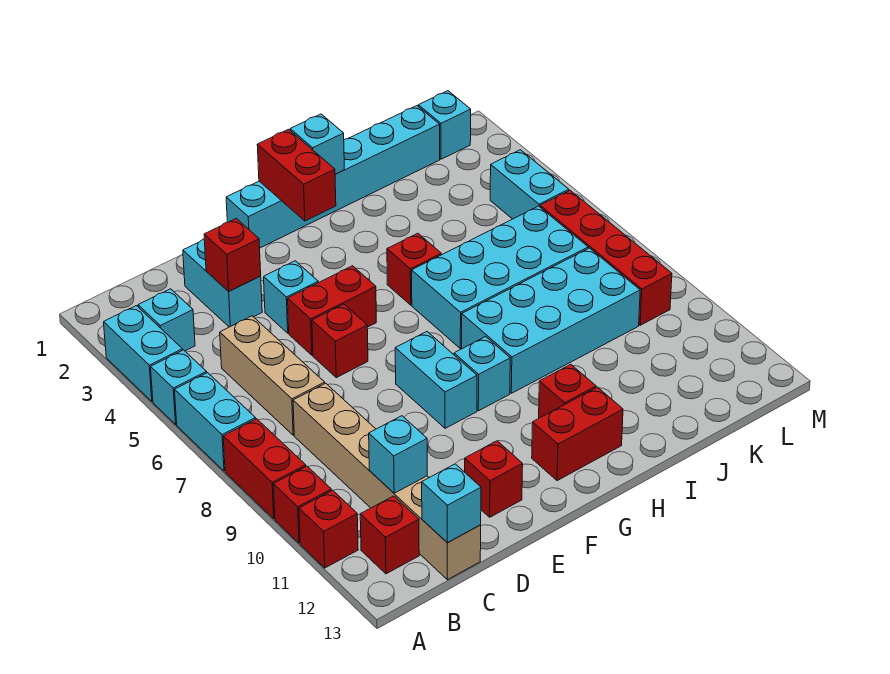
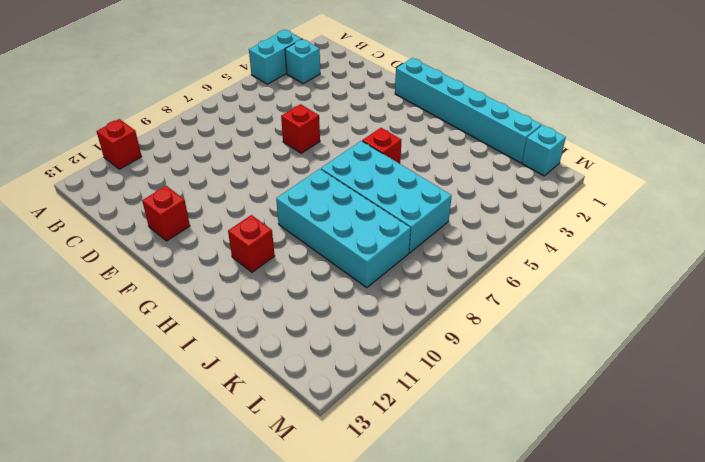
none -> cyan brick A5 level 1
none -> cyan brick A6:A7 level 1
none -> red brick A8:A9 level 1
none -> red brick A10 level 1

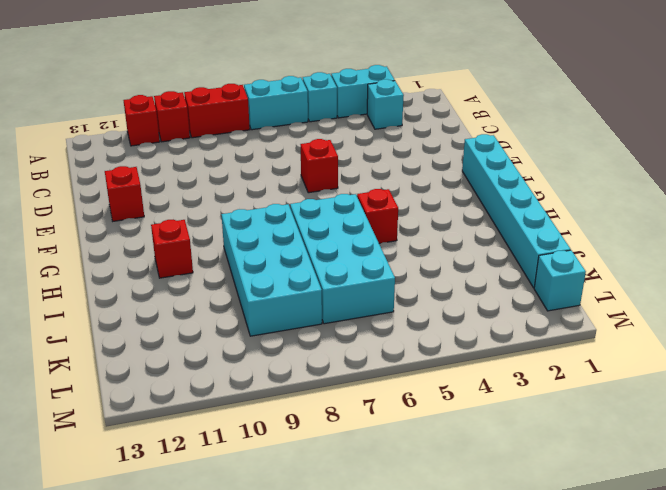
none -> red brick B12 level 1
none -> tan brick C5:C7 level 1
none -> tan brick C8:C13 level 1
none -> cyan brick D2:D3 level 1

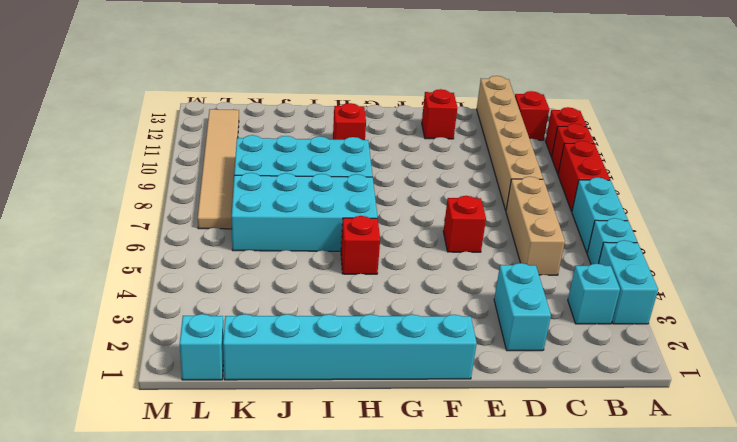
tan tile L7:L12 level 1 -> red brick L6:L9 level 1
none -> cyan brick E4 level 1
none -> red brick E5:F5 level 1
none -> cyan brick F8:F9 level 1
none -> cyan brick G9 level 1

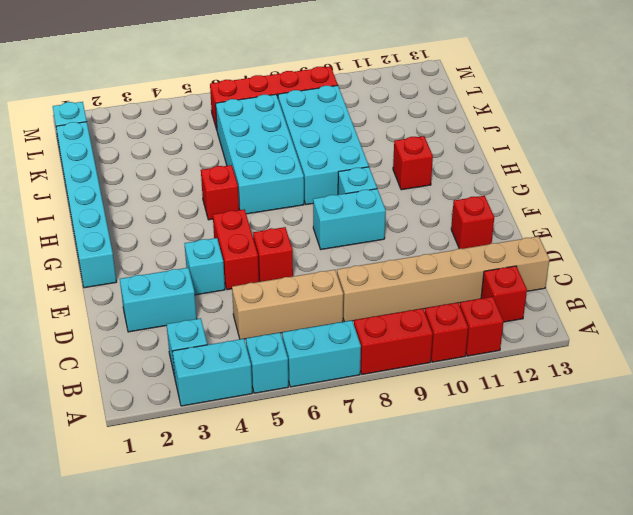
none -> red brick G12:H12 level 1
none -> cyan brick L4:L5 level 1
none -> cyan brick C11 level 2
none -> cyan brick C13 level 2

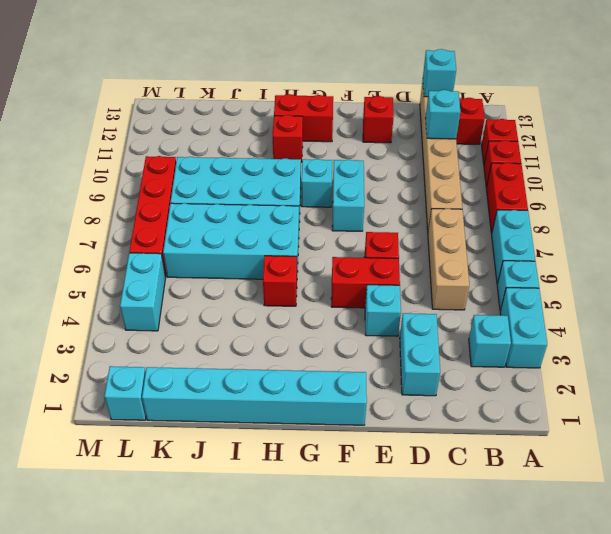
none -> red brick D3 level 2
none -> red brick G1:G2 level 2
none -> cyan brick H1 level 2

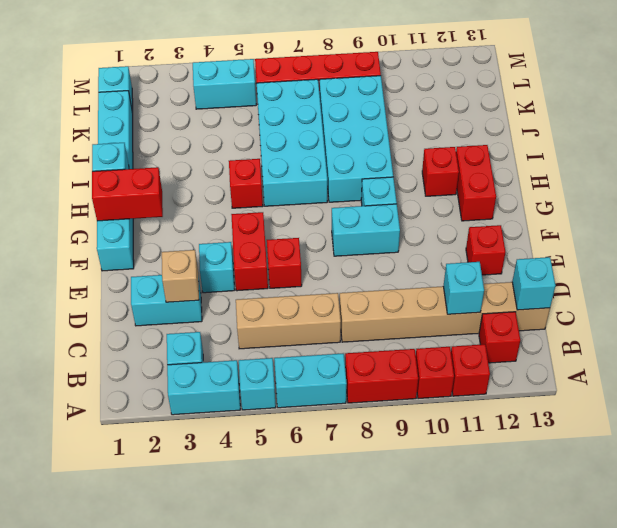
tan brick D3 level 2 -> red brick D3 level 2

